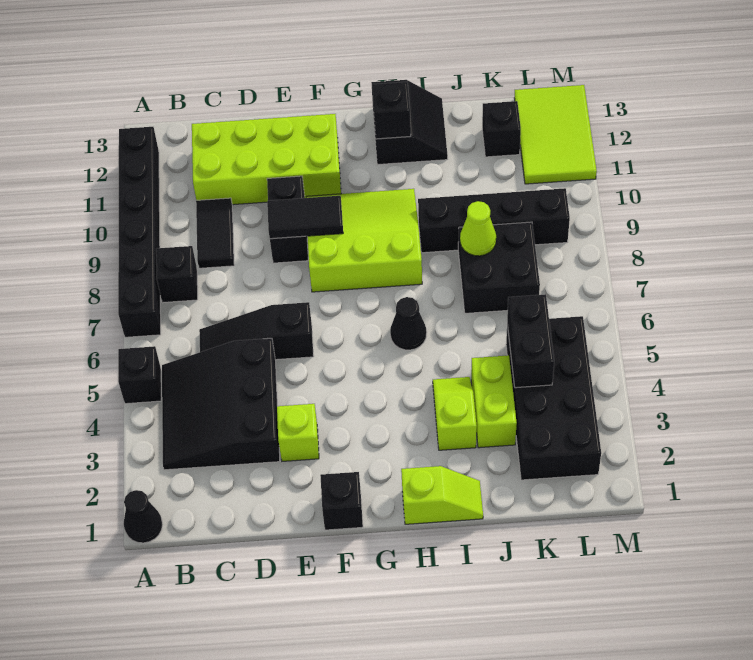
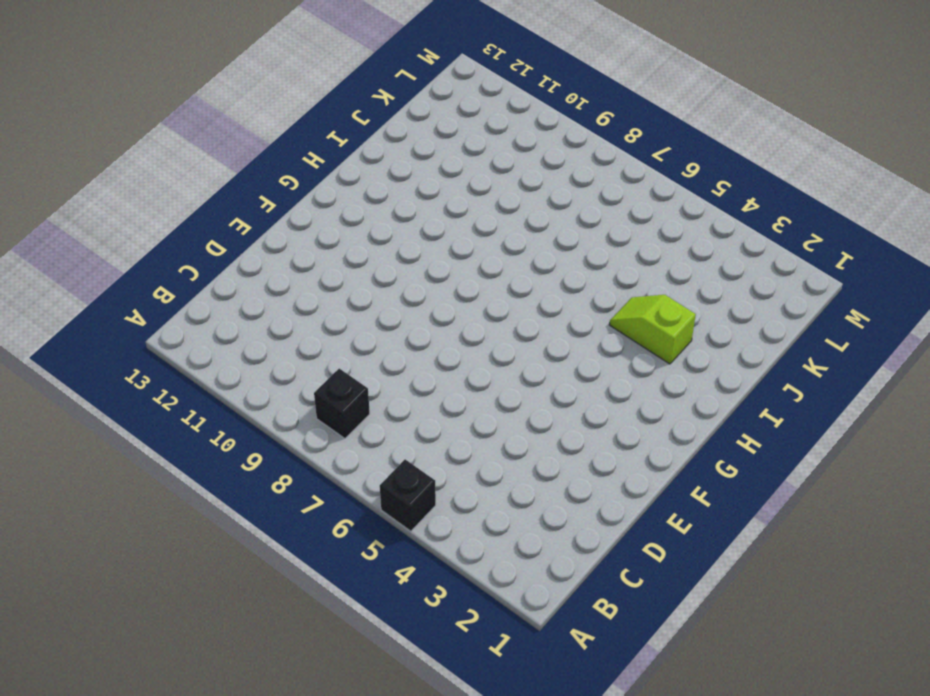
none -> black cone A1 level 1
none -> black brick A7:A12 level 1
none -> black slope B3:D5 level 1 top D

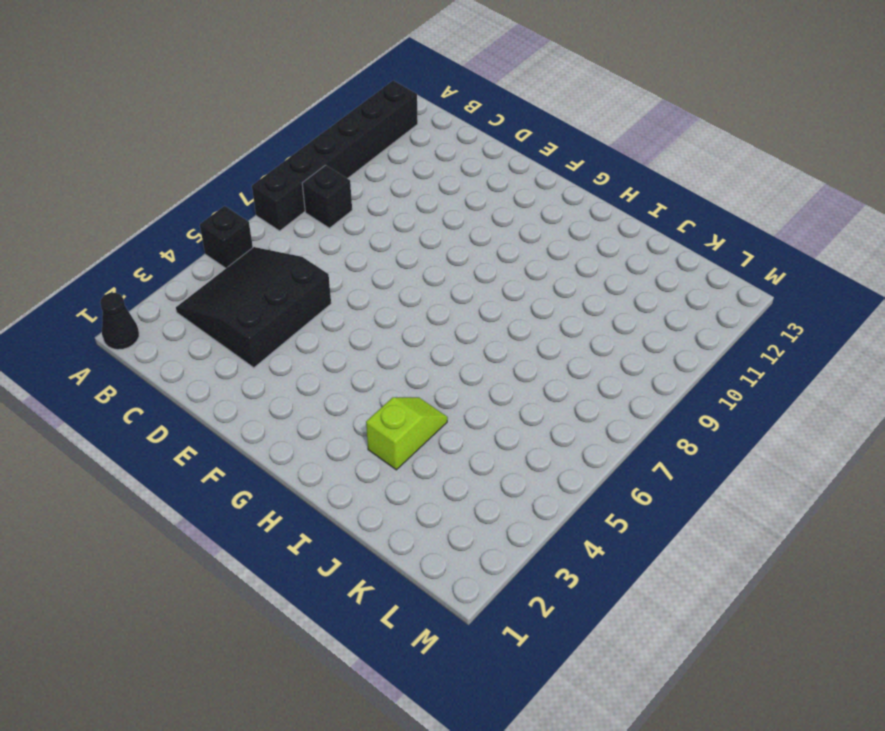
none -> black slope C6:E6 level 1 top E
none -> black tile C9:C10 level 1
none -> lime brick C11:F12 level 1

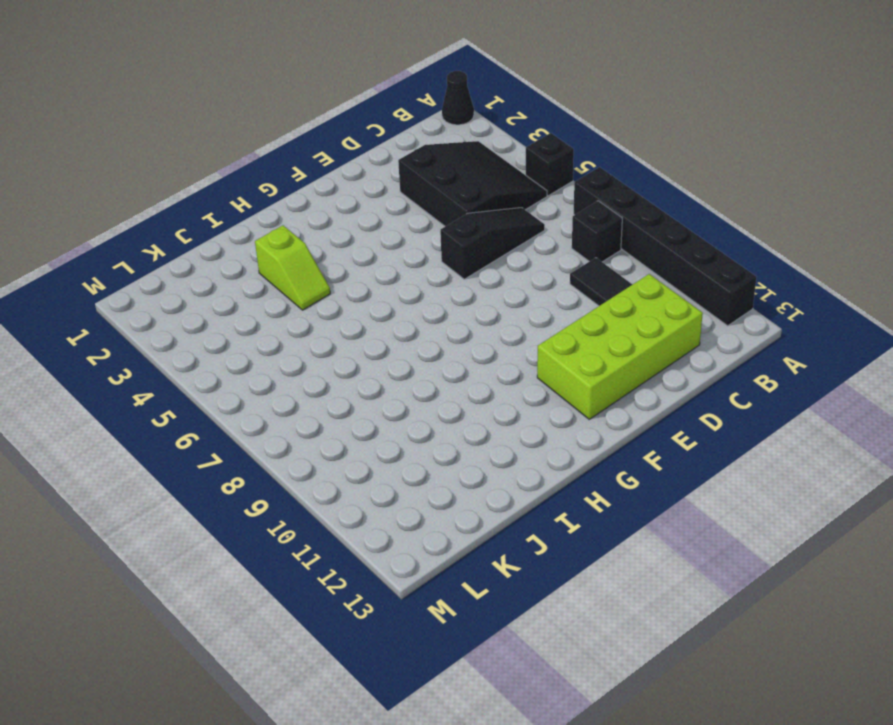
none -> lime brick E3 level 1
none -> black brick E9:E10 level 1
none -> black brick F1 level 1

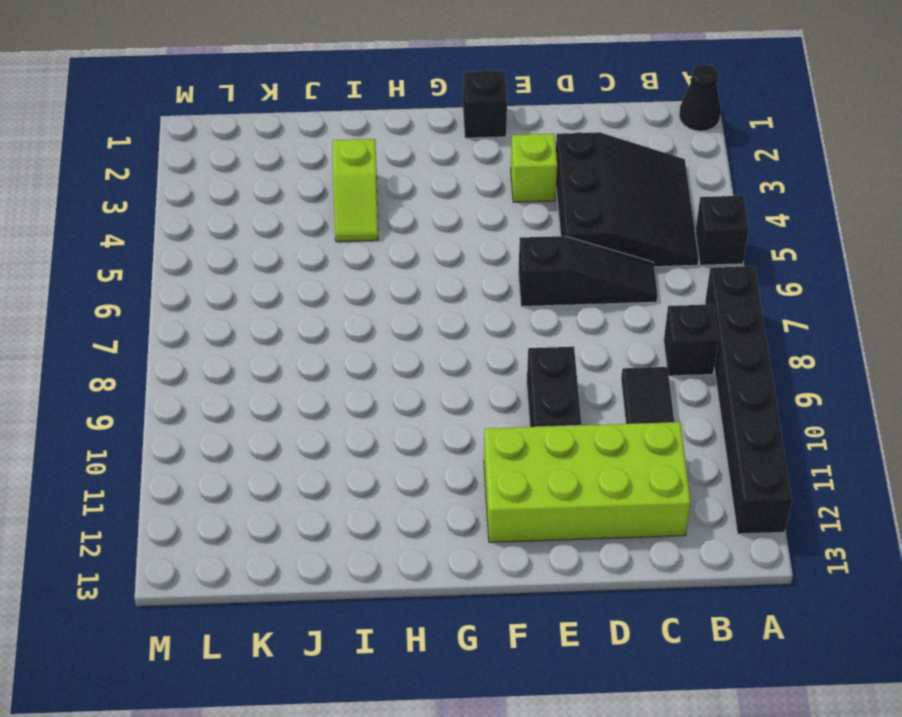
none -> lime slope F8:H10 level 1 top 8
none -> lime slope H1:I1 level 1 top H
none -> black cone H6 level 1

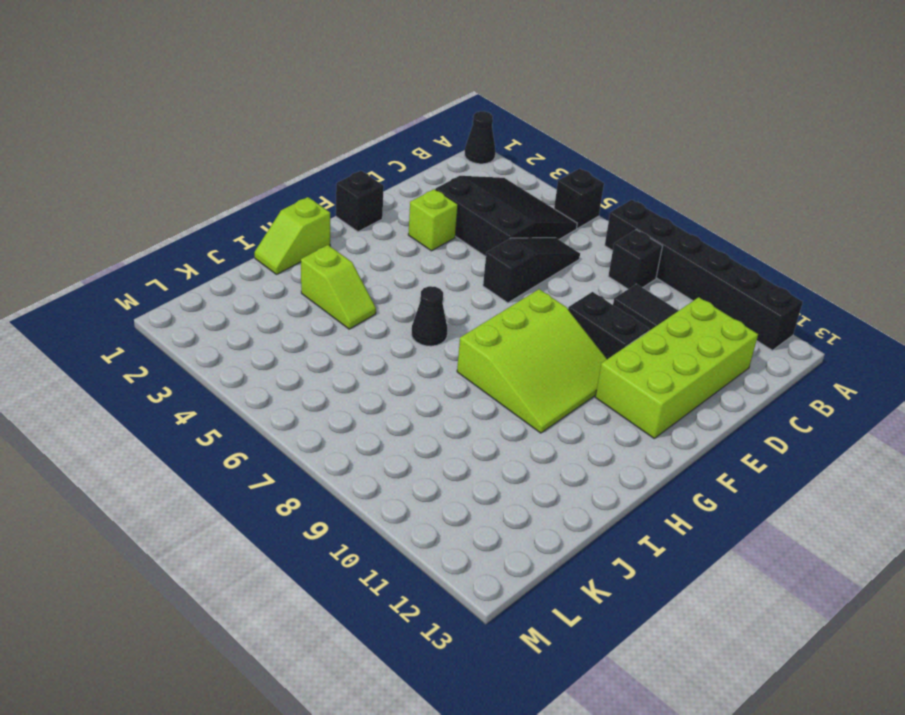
none -> black slope H12:I13 level 1 top H
none -> black brick I9:L9 level 1
none -> lime brick J3:J4 level 1

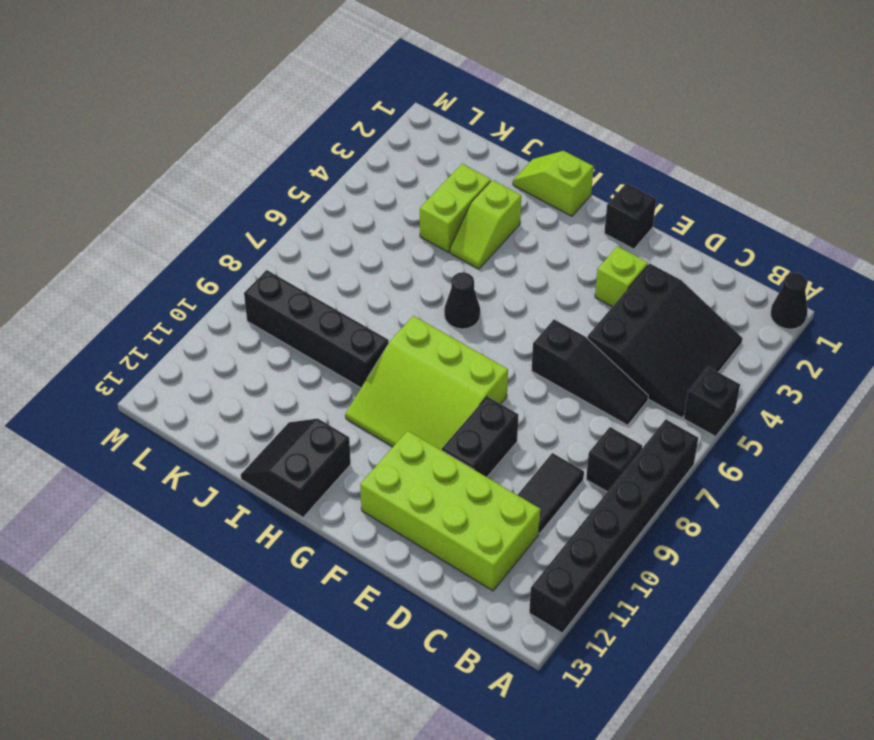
none -> black brick J7:K8 level 1
none -> black brick K2:L5 level 1
none -> black brick K12 level 1

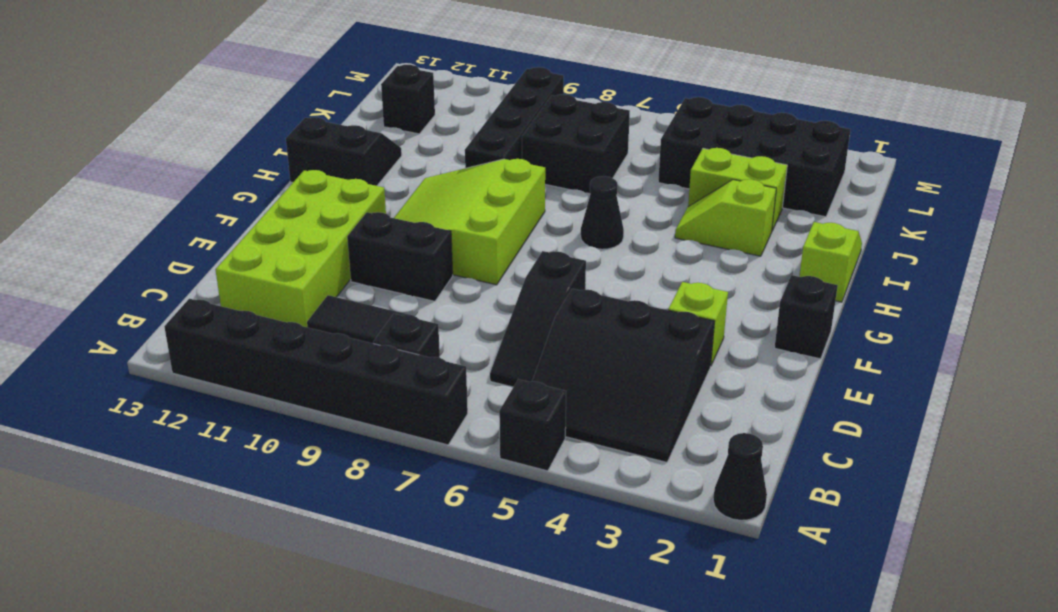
none -> lime tile L11:M13 level 1
none -> black tile E9:F9 level 2
none -> black brick H12 level 2

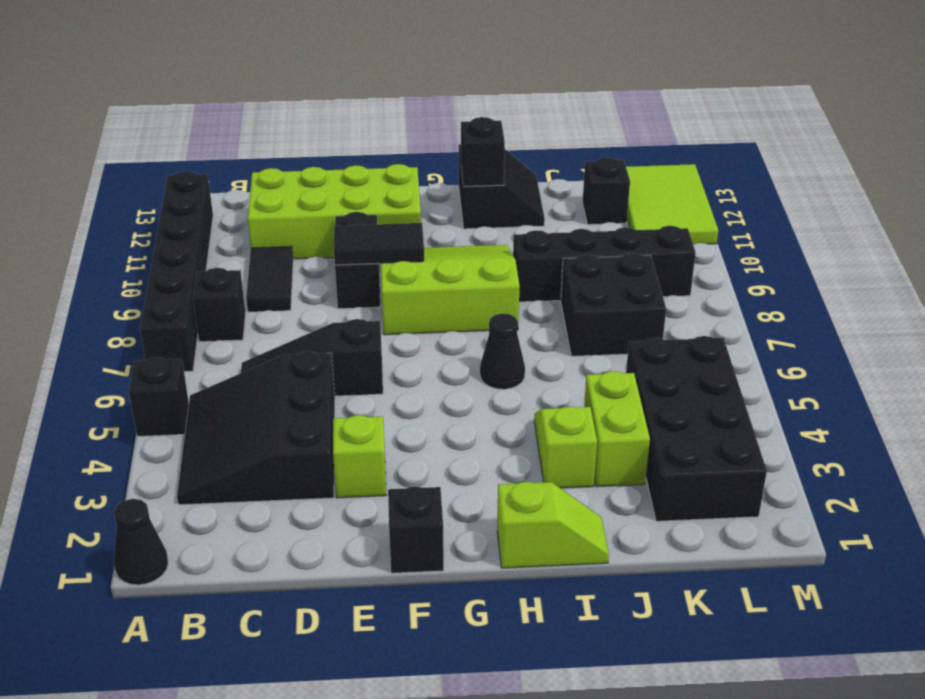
none -> lime cone J8 level 2
none -> black brick K4:K5 level 2

